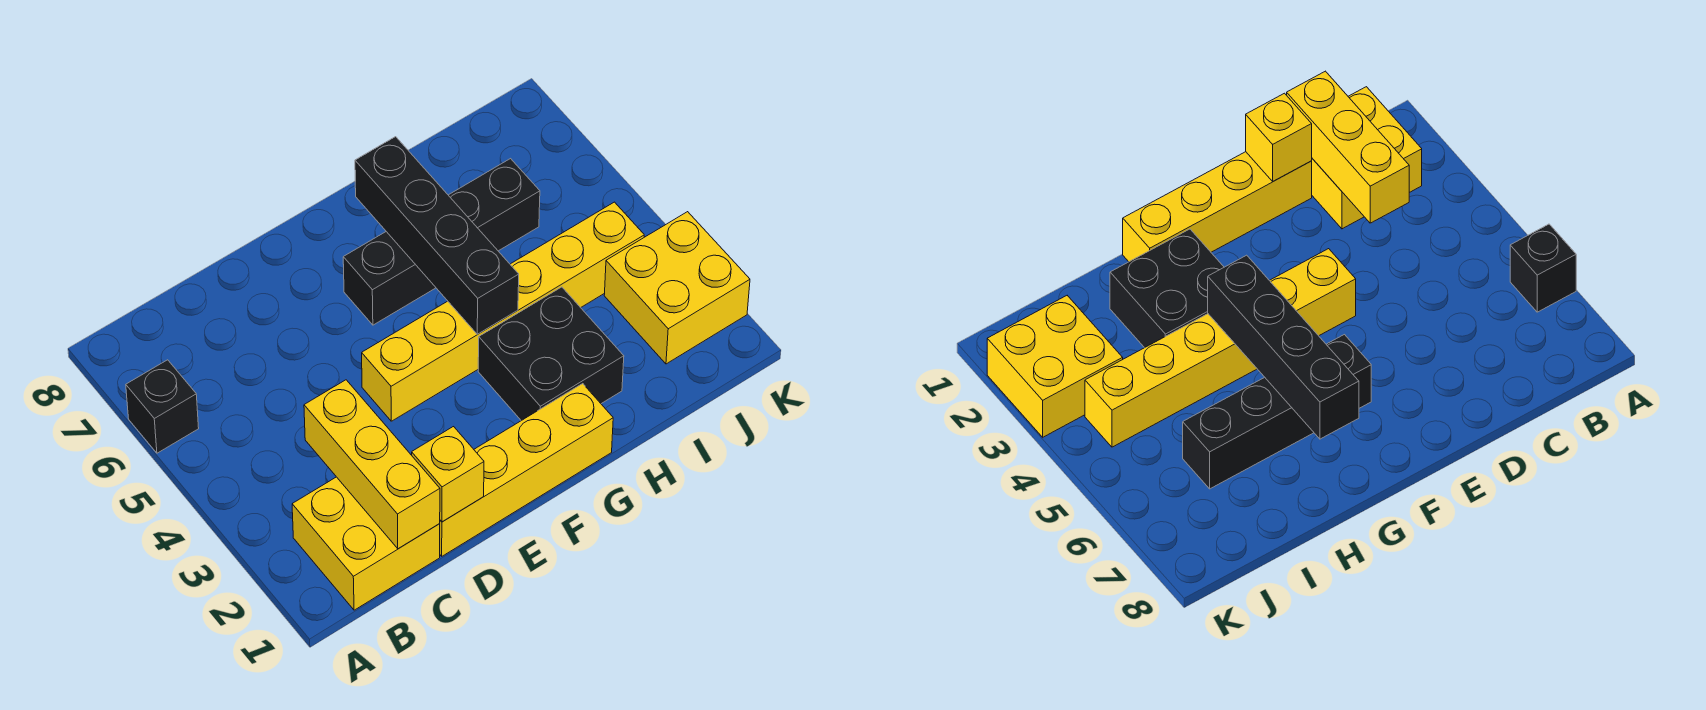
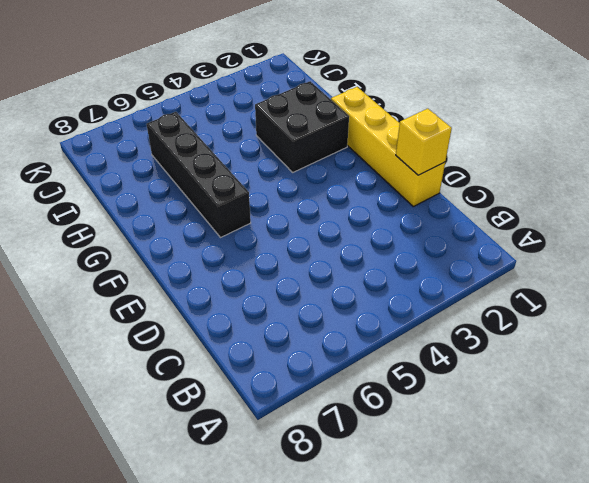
none -> black brick A6 level 1
none -> yellow brick B1:C2 level 1

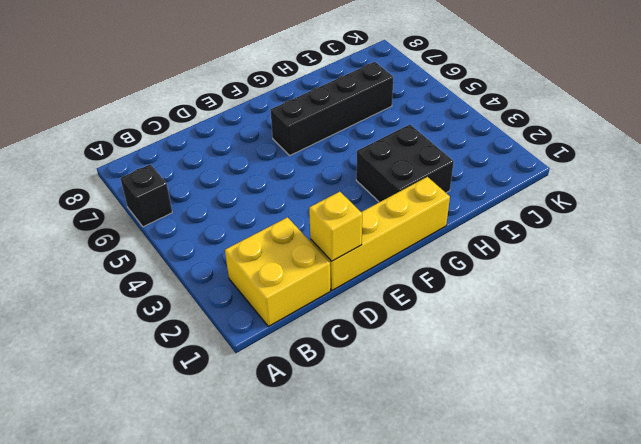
none -> yellow brick E4:J4 level 1
none -> yellow brick J2:K3 level 1

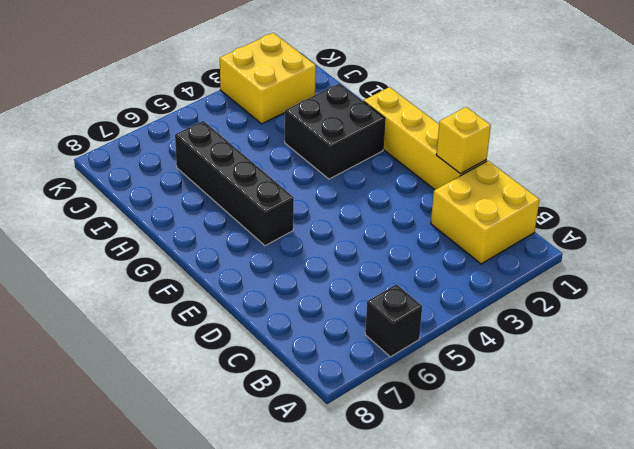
none -> yellow brick E4:J4 level 1
none -> yellow brick C1:C3 level 2

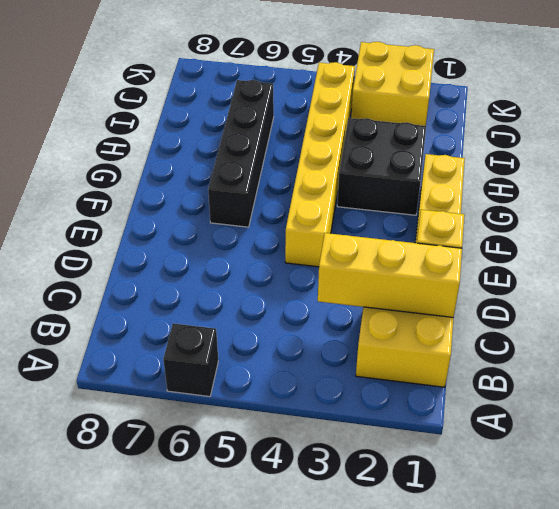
none -> black brick G4:G7 level 2

